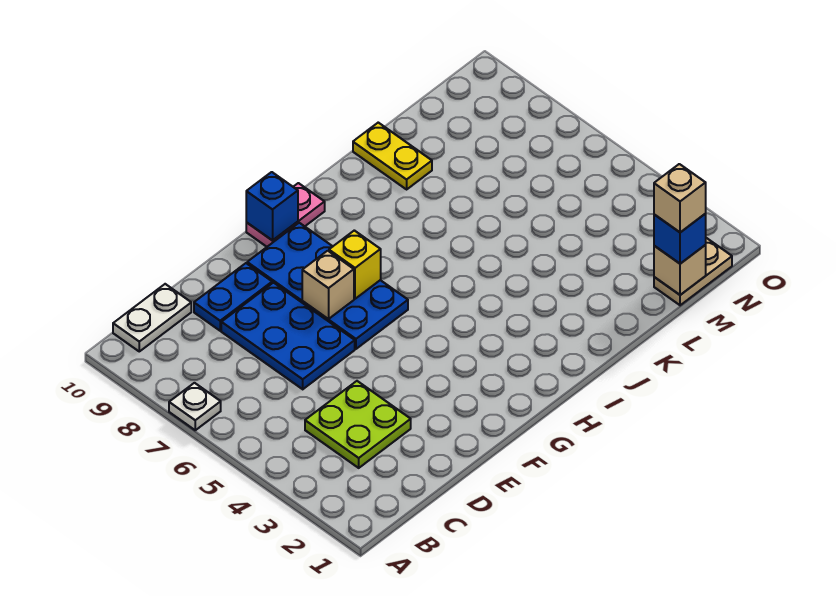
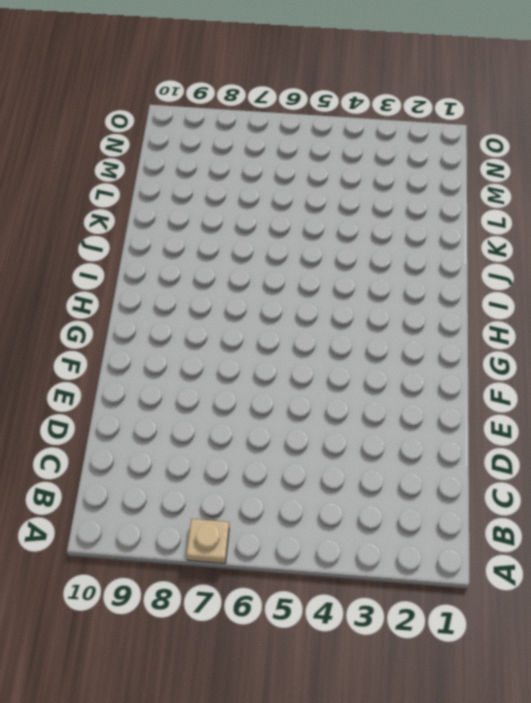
tan plate A7 level 1 -> white plate A7 level 1
none -> white plate B10:C10 level 1
none -> lime plate C3:D4 level 1
none -> blue plate D6:E8 level 1

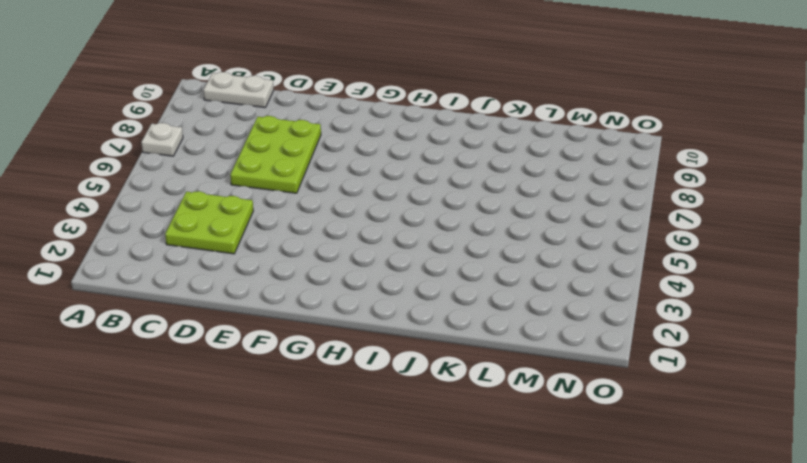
lime plate D6:E8 level 1 -> blue plate D6:E8 level 1
none -> blue plate D9:E9 level 1
none -> blue plate F6:G9 level 1
none -> pink plate G10:H10 level 1

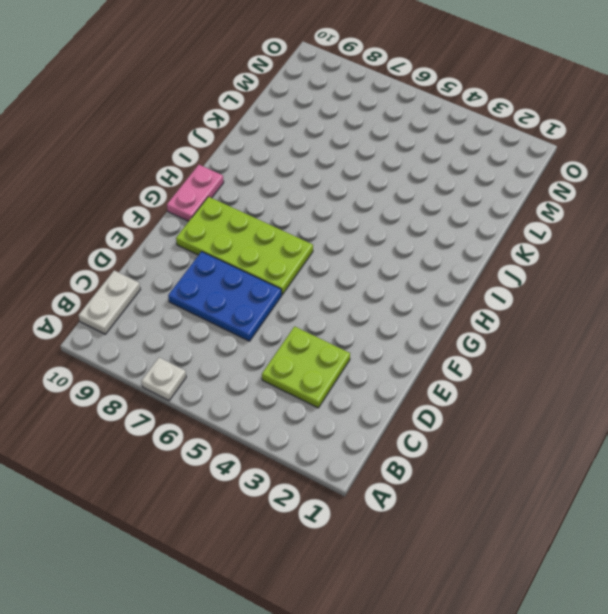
lime plate F6:G9 level 1 -> blue plate F6:G9 level 1
none -> blue plate D9:E9 level 1
none -> yellow plate K9:K10 level 1
none -> tan plate M1:N1 level 1

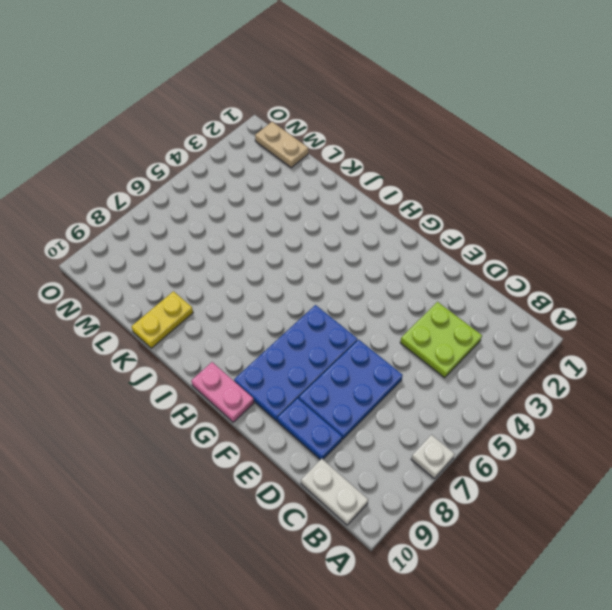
none -> tan brick F7 level 2
none -> yellow brick G7 level 2
none -> blue brick G10 level 2

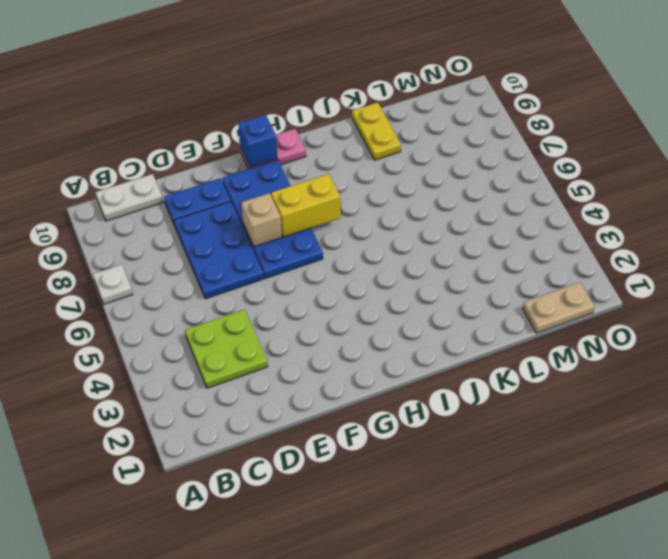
yellow brick G7:H7 level 2 -> yellow brick G7 level 2
none -> tan brick M1 level 2
none -> blue brick M1 level 3
none -> tan brick M1 level 4

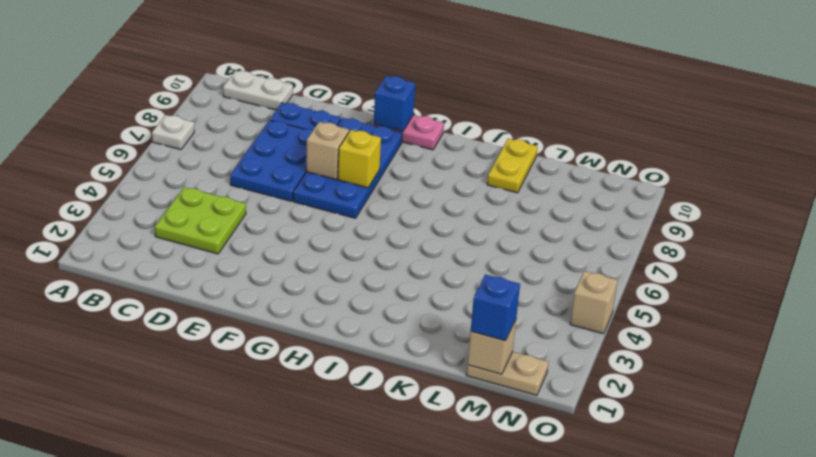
tan brick O4 level 1 -> tan brick M1 level 4

